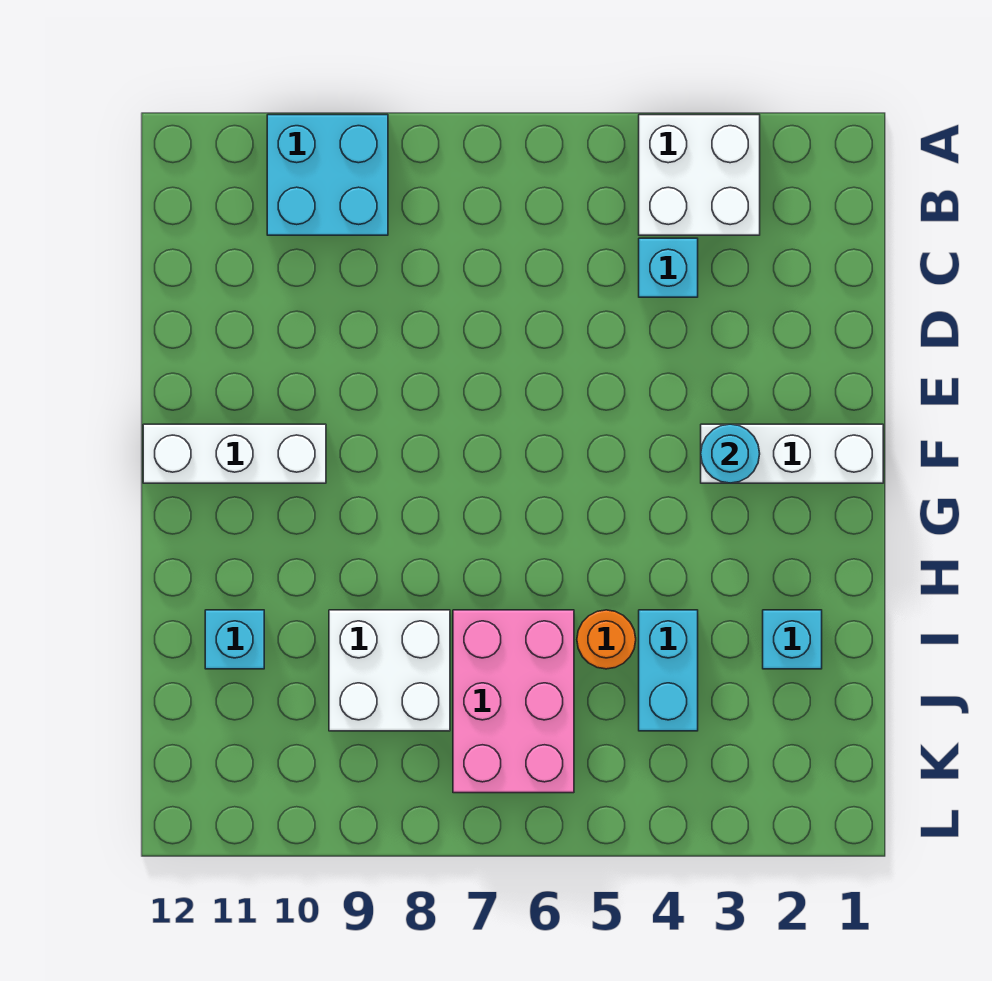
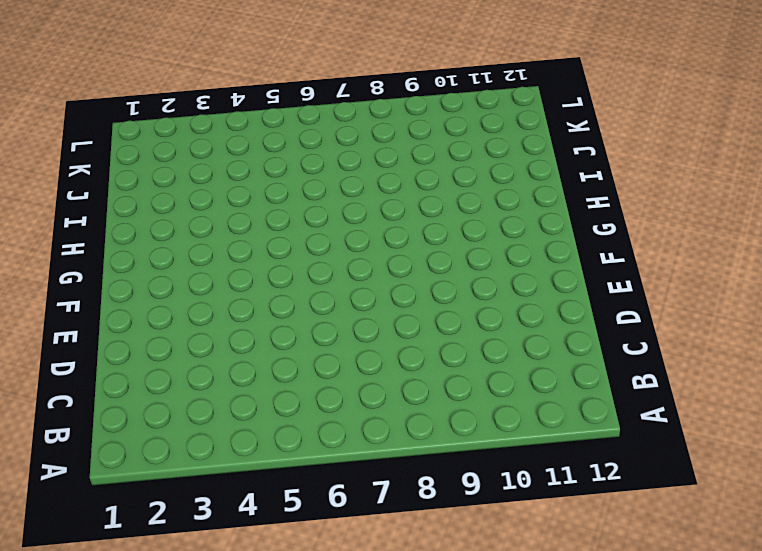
none -> white brick A3:B4 level 1
none -> cyan brick A9:B10 level 1
none -> cyan brick C4 level 1

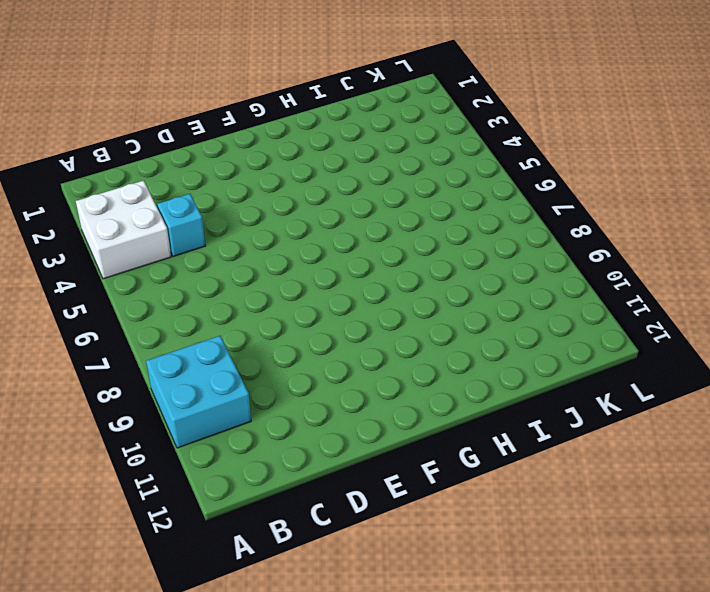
none -> white brick F1:F3 level 1
none -> white brick F10:F12 level 1
none -> cyan brick I2 level 1

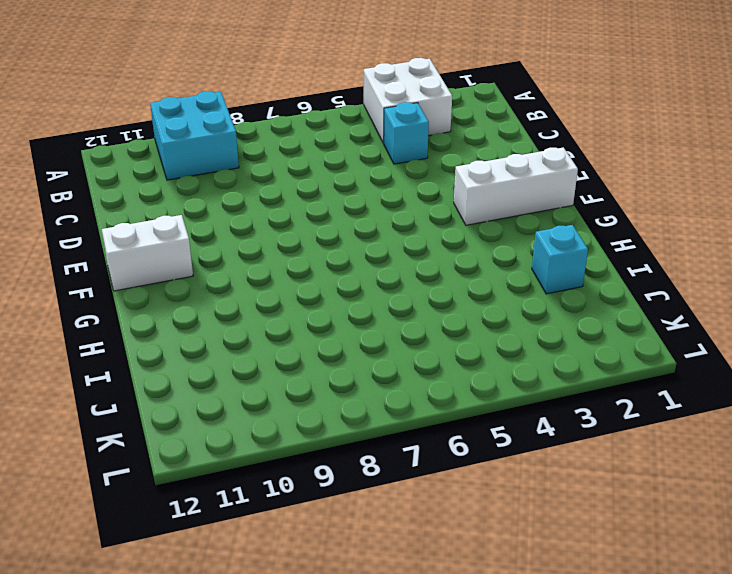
white brick F11:F12 level 1 -> white brick F10:F12 level 1
none -> cyan brick I4:J4 level 1
none -> orange round brick I5 level 1
none -> pink brick I6:K7 level 1

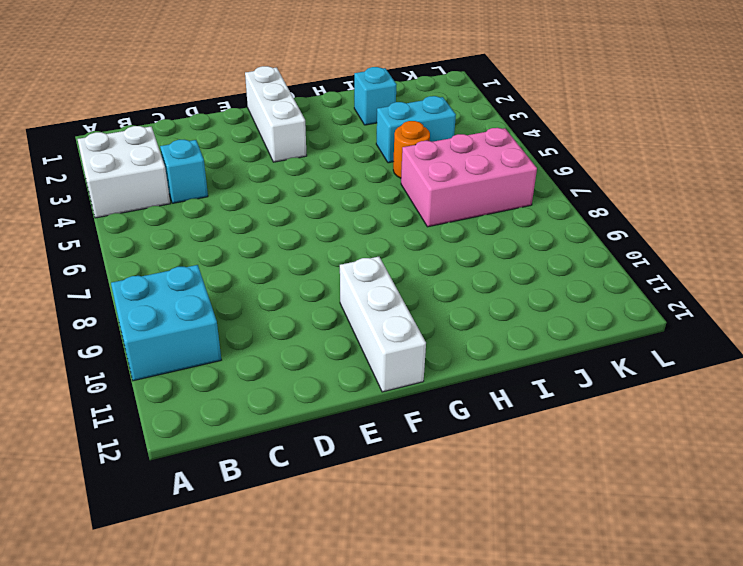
none -> white brick I8:J9 level 1
none -> cyan brick I11 level 1
none -> cyan round brick F3 level 2

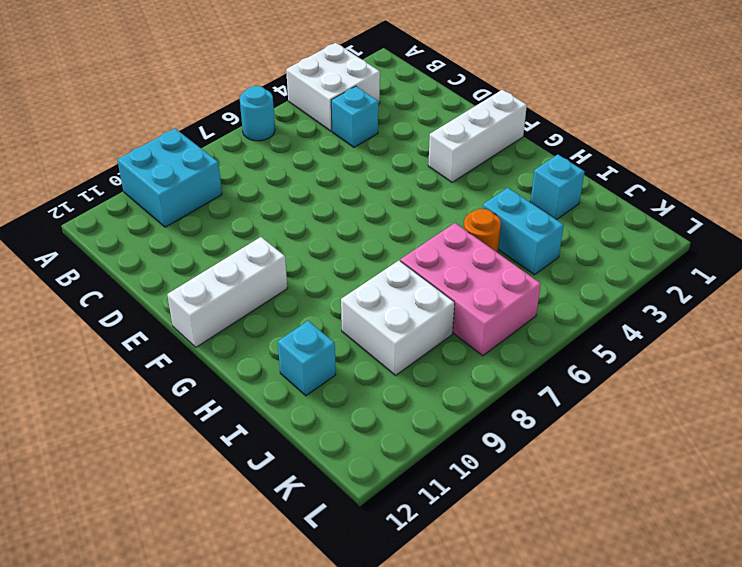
cyan round brick A6 level 1 -> cyan round brick F3 level 2

